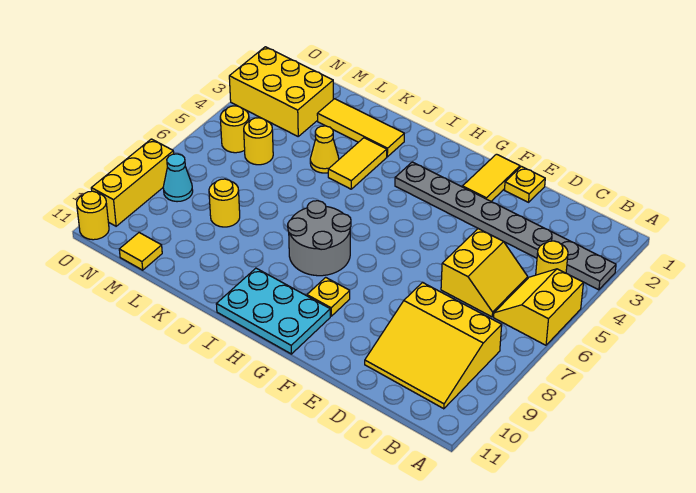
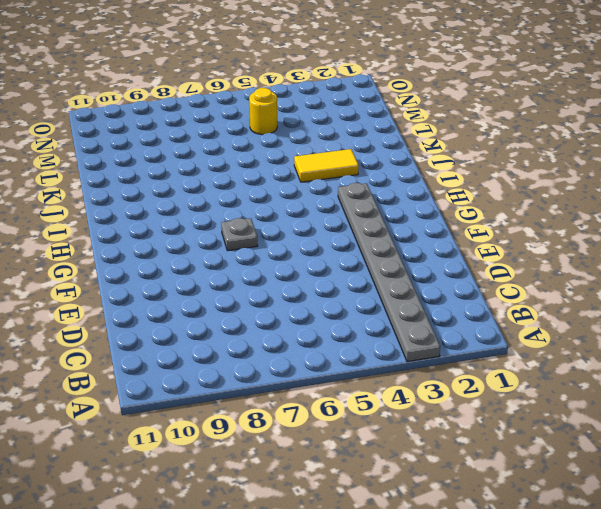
grey plate G7 level 1 -> none
none -> yellow slope A5:B6 level 1 top A
none -> yellow round brick B4 level 1
none -> yellow slope B8:D10 level 1 top 8

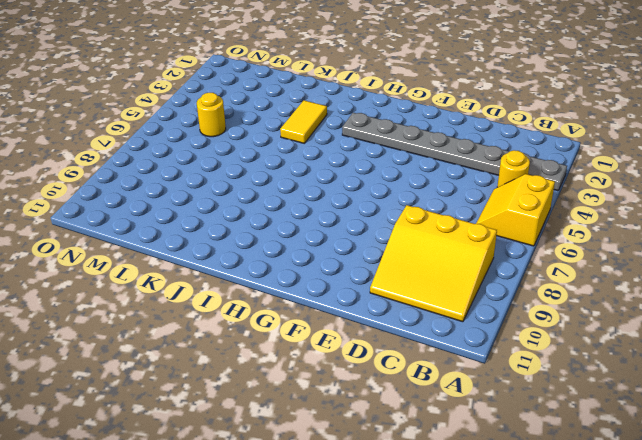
none -> yellow slope C5:D6 level 1 top D
none -> yellow plate E1 level 1
none -> yellow tile F1:F2 level 1

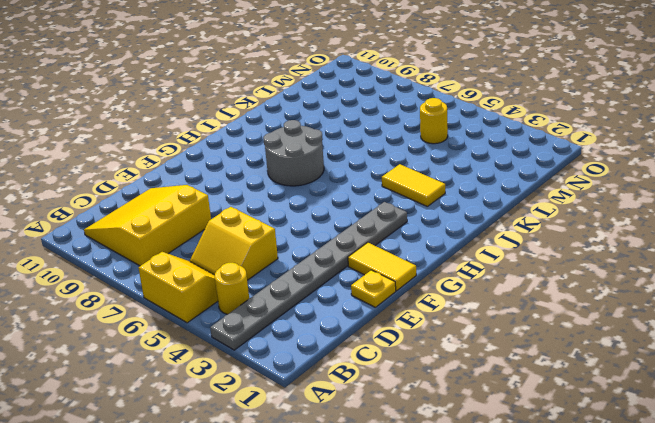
none -> yellow plate G9 level 1
none -> cyan plate G10:I11 level 1
none -> yellow tile J2:L2 level 1

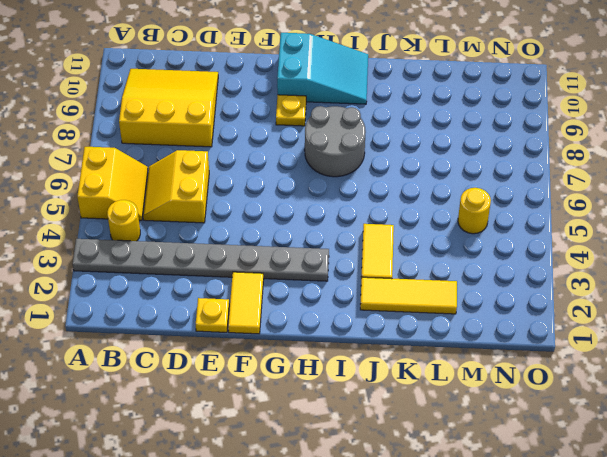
cyan slope G10:I11 level 1 top G -> cyan plate G10:I11 level 1
none -> yellow cone K4 level 1
none -> yellow round brick L8 level 1
none -> yellow brick M2:O3 level 1

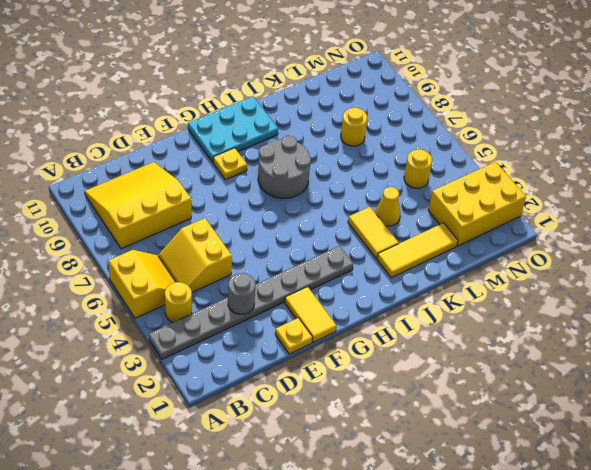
grey round brick D3 level 2 -> none
none -> yellow tile M11 level 1
none -> yellow round brick N5 level 1
none -> cyan cone N8 level 1

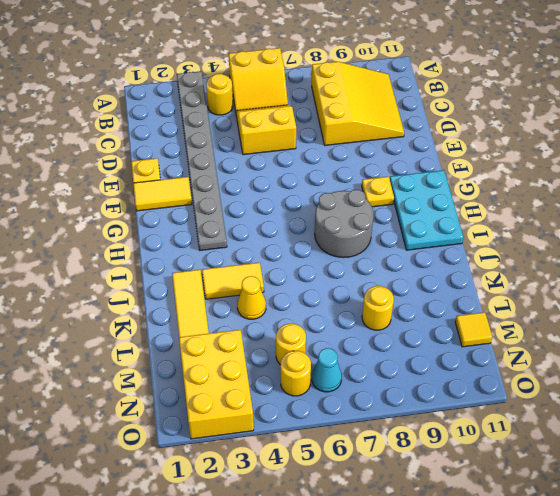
cyan cone N6 level 1 -> cyan cone N8 level 1
none -> yellow brick O8:O10 level 1
none -> yellow round brick O11 level 1

